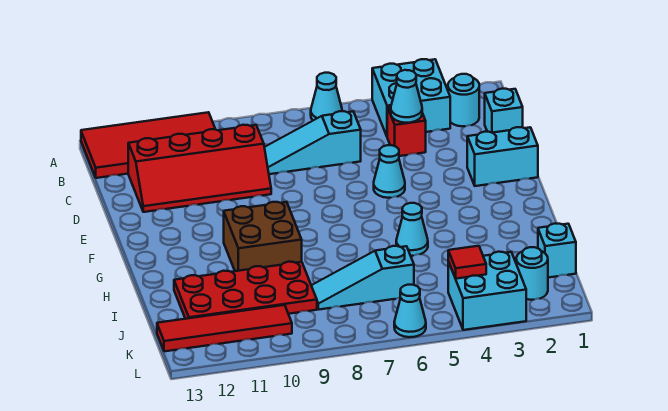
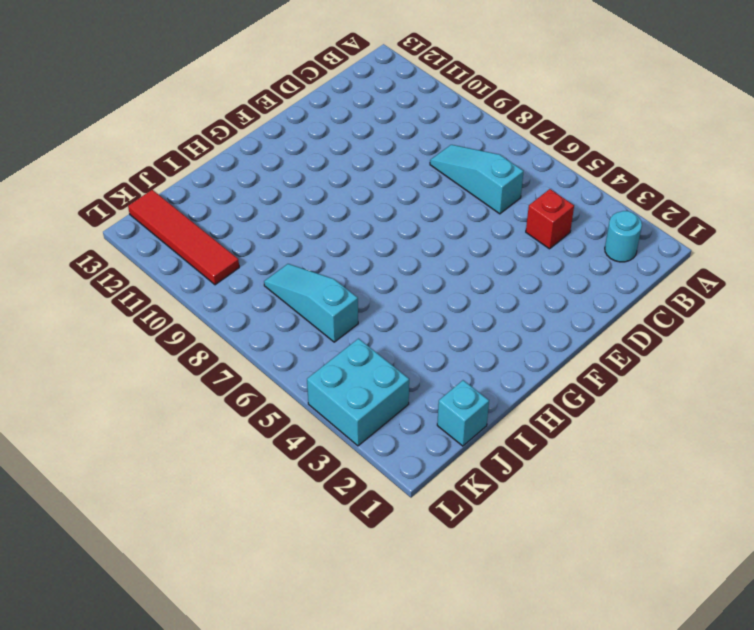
none -> cyan brick A3:B4 level 1
none -> cyan cone A6 level 1
none -> red tile A10:B13 level 1

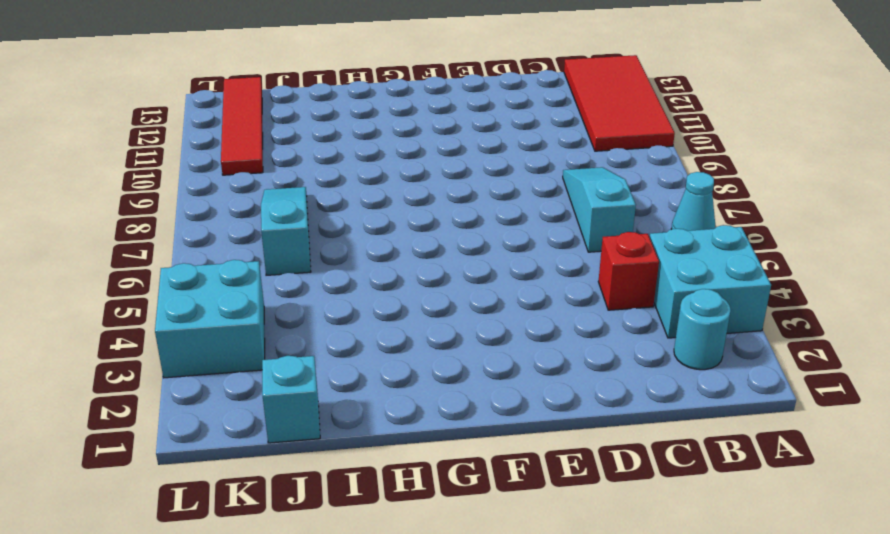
none -> cyan brick C1 level 1
none -> red slope C9:D12 level 1 top C
none -> cyan brick E1:E2 level 1

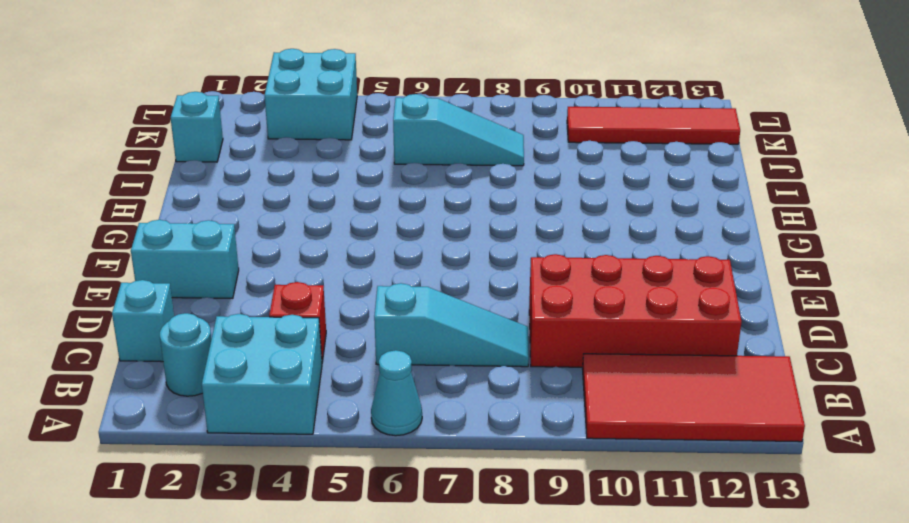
red brick C9:D12 level 1 -> red slope C9:D12 level 1 top C
none -> cyan cone E5 level 1
none -> brown brick G9:H10 level 1
none -> cyan cone H5 level 1

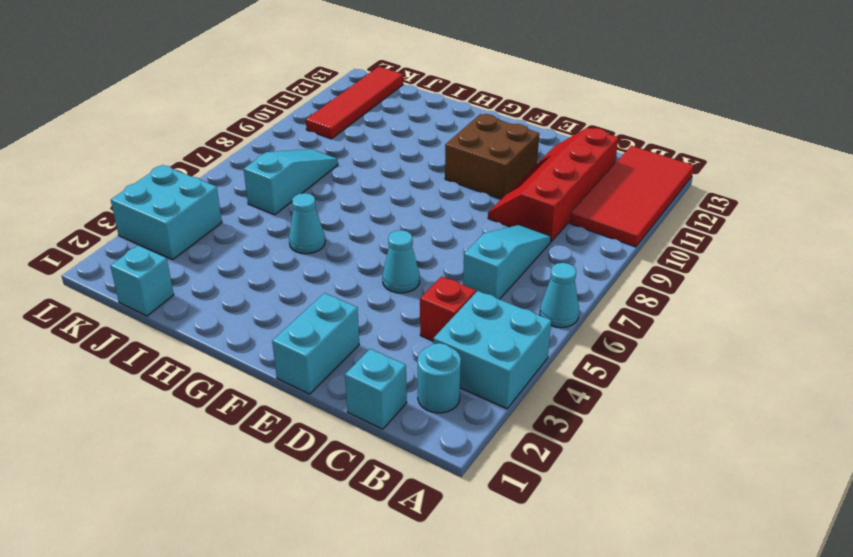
brown brick E10:F11 level 1 -> brown brick G9:H10 level 1
none -> red plate I9:J12 level 1
none -> cyan round brick K2 level 1
none -> cyan cone L6 level 1

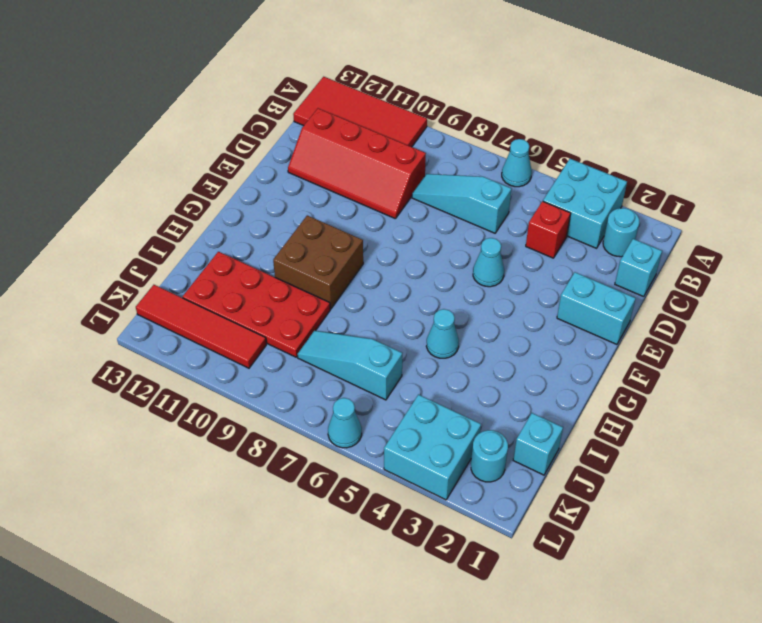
none -> cyan cone C4 level 2
none -> red tile K4 level 2

